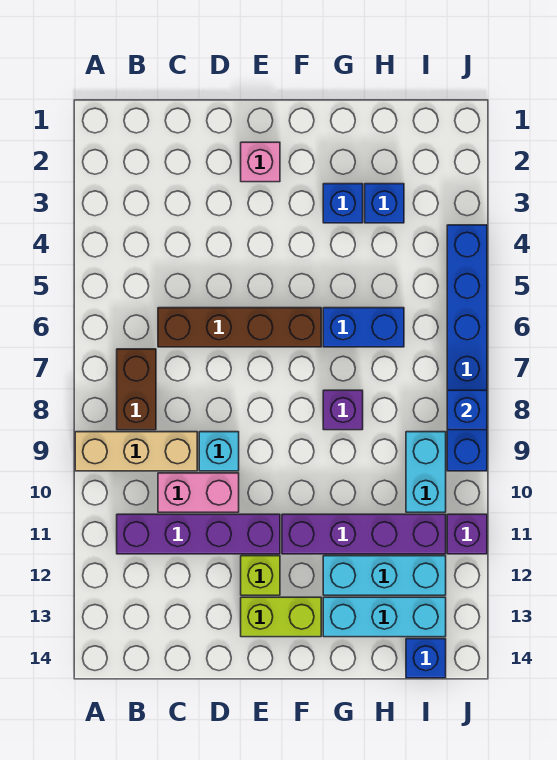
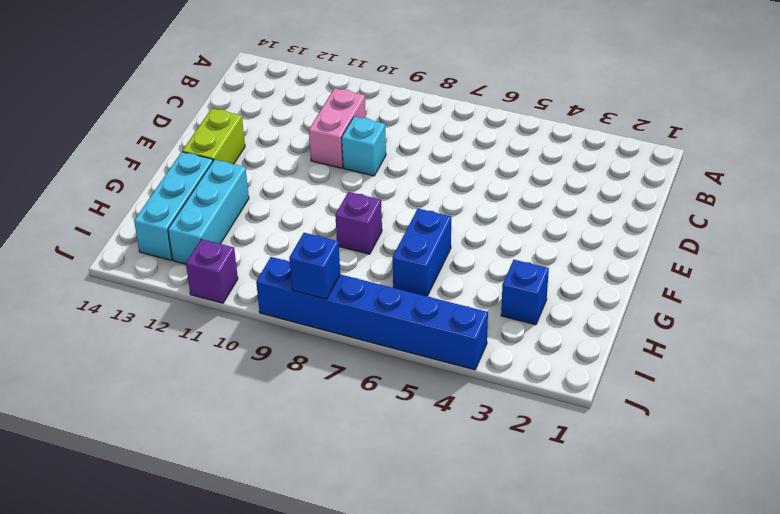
none -> tan brick A9:C9 level 1
none -> brown brick B7:B8 level 1
none -> purple brick B11:E11 level 1

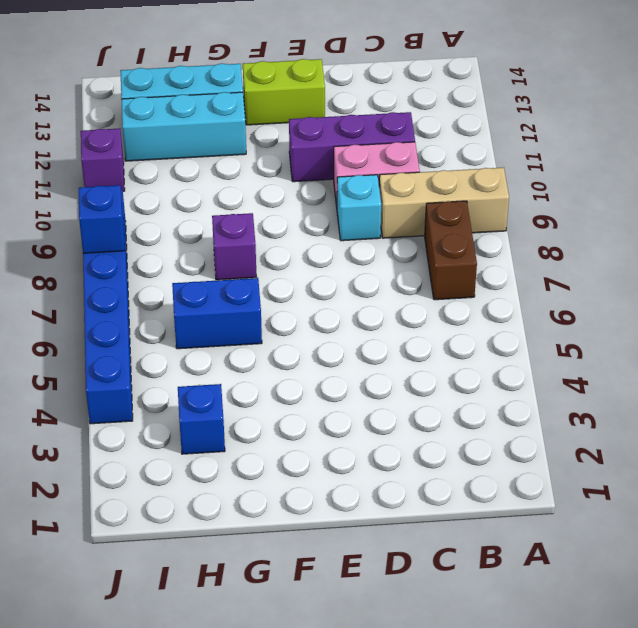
purple brick C11:E11 level 1 -> purple brick B11:E11 level 1
none -> brown brick C6:F6 level 1
none -> pink brick E2 level 1
none -> lime brick E12 level 1

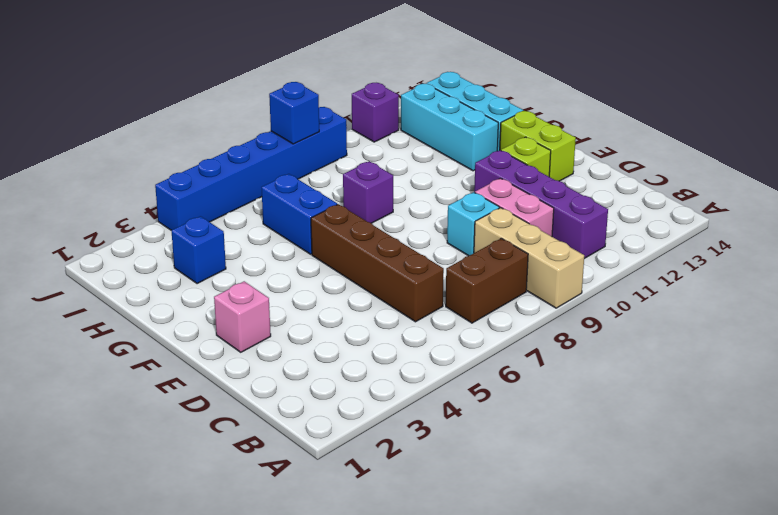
none -> purple brick F11:I11 level 1
none -> blue brick G3 level 1
none -> cyan brick I9:I10 level 1

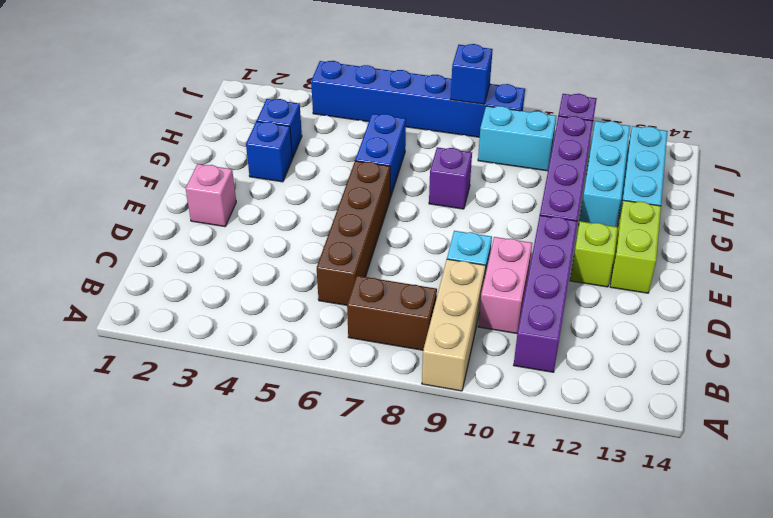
none -> blue brick I14 level 1

